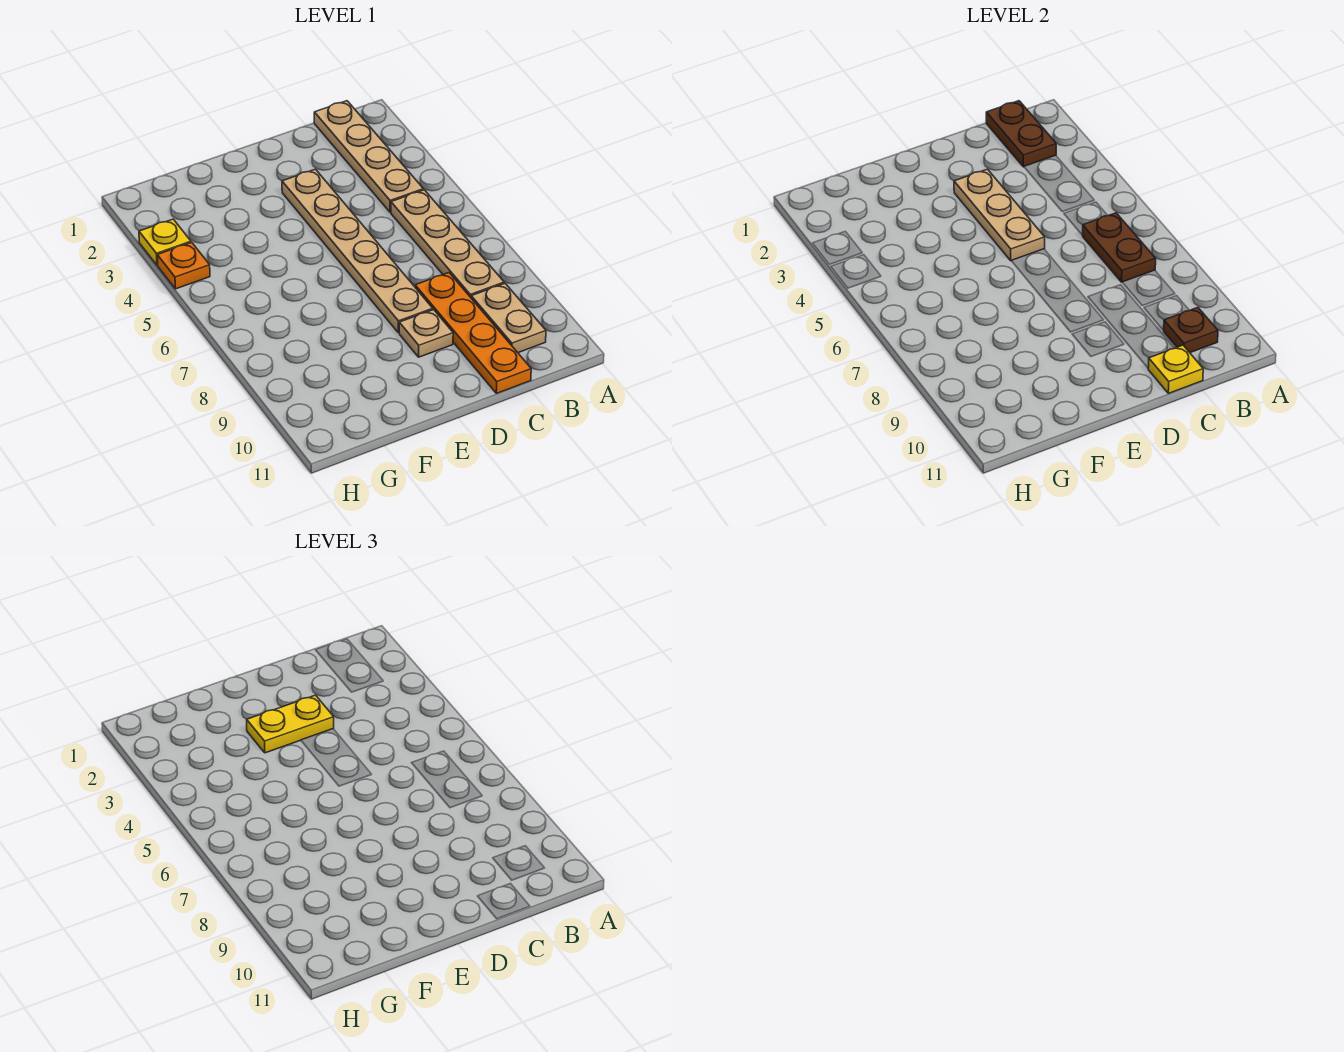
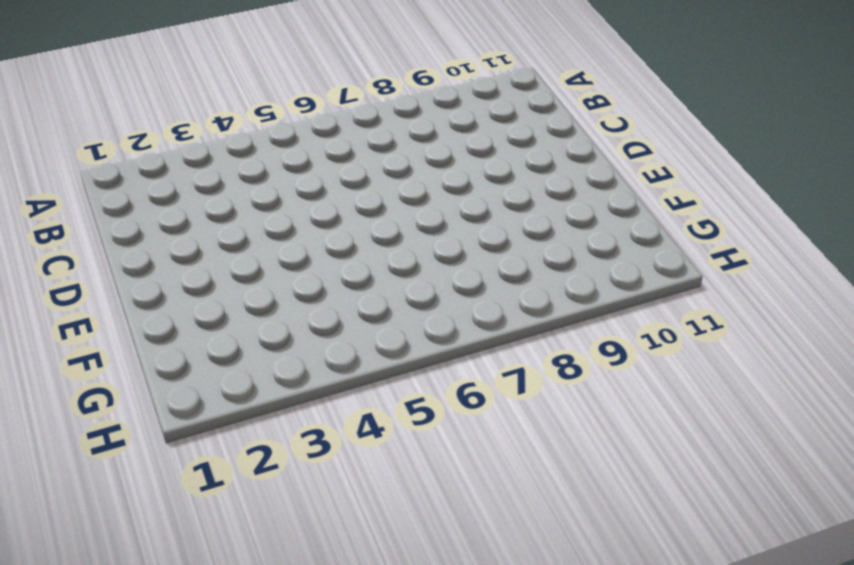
none -> tan plate B1:B4 level 1
none -> tan plate B5:B8 level 1
none -> tan plate B9:B10 level 1

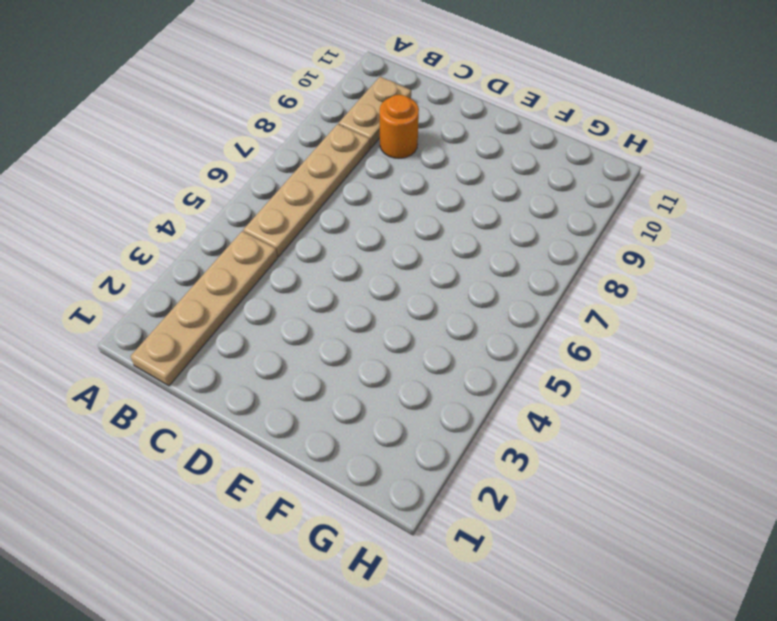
orange round brick C9 level 1 -> orange plate C8:C11 level 1
none -> tan plate D3:D8 level 1
none -> tan plate D9 level 1
none -> yellow plate H3 level 1

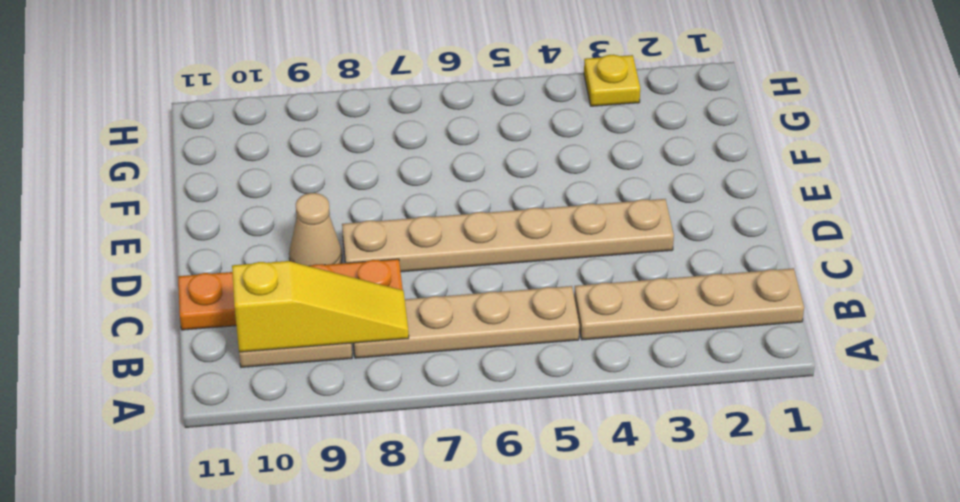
yellow slope B8:B10 level 2 top 10 -> brown plate B10 level 2
tan cone D9 level 1 -> tan plate D9 level 1
none -> orange plate H4 level 1
none -> brown plate B1:B2 level 2
none -> brown plate B6:B7 level 2

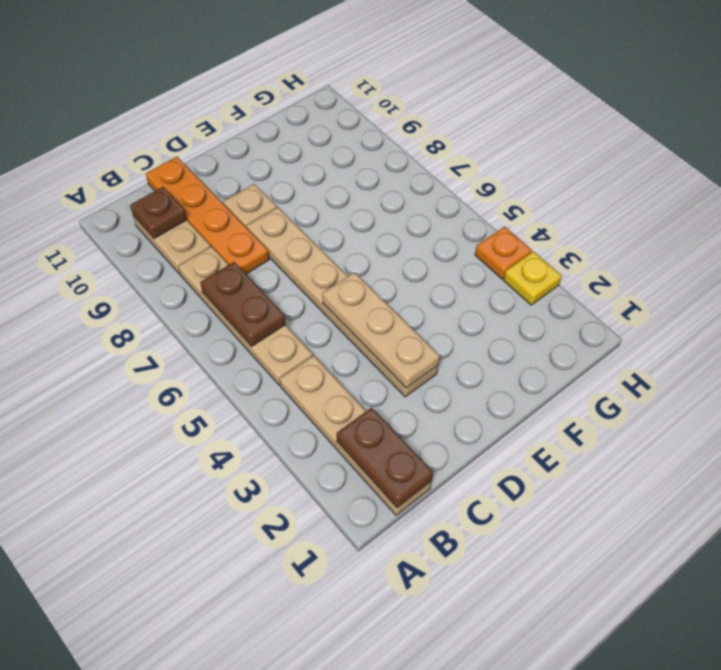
none -> yellow plate C11 level 2
none -> yellow plate D3:E3 level 3

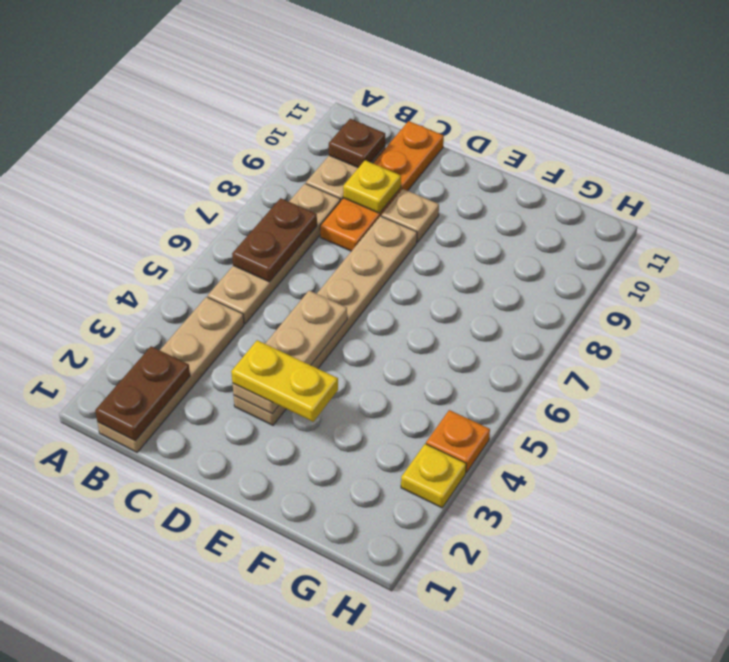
yellow plate C9 level 2 -> yellow plate C11 level 2

